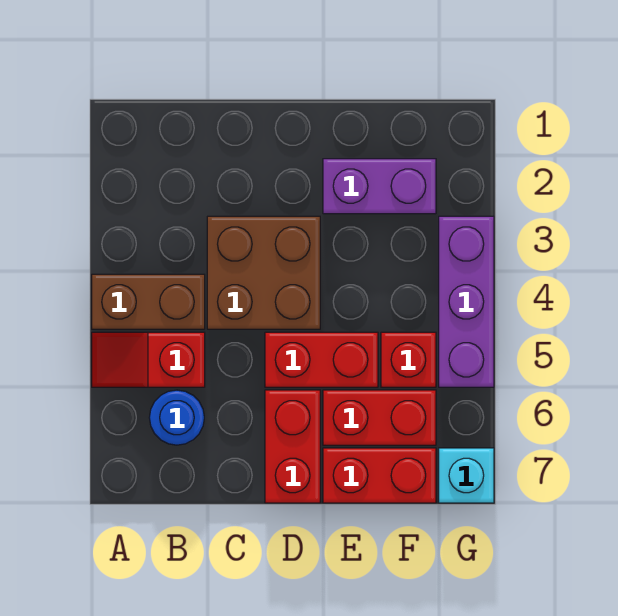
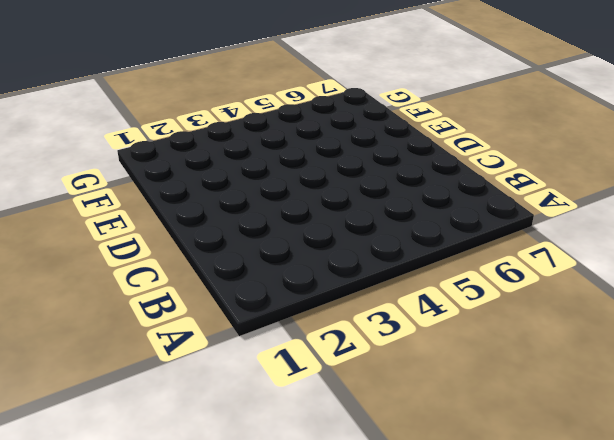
none -> brown brick A4:B4 level 1
none -> red slope A5:B5 level 1 top B
none -> blue round brick B6 level 1

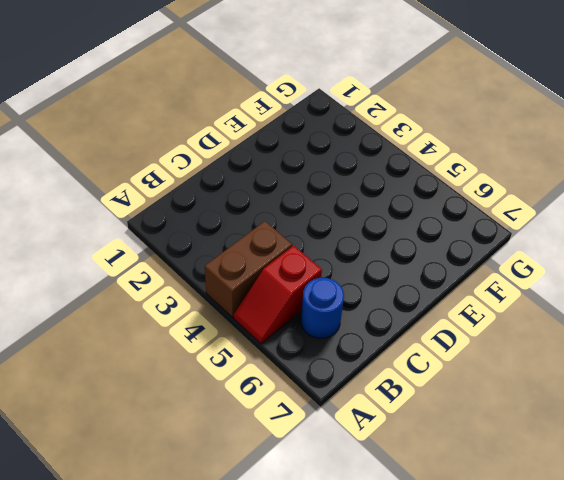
none -> brown brick C3:D4 level 1
none -> red brick D5:E5 level 1
none -> red brick D6:D7 level 1

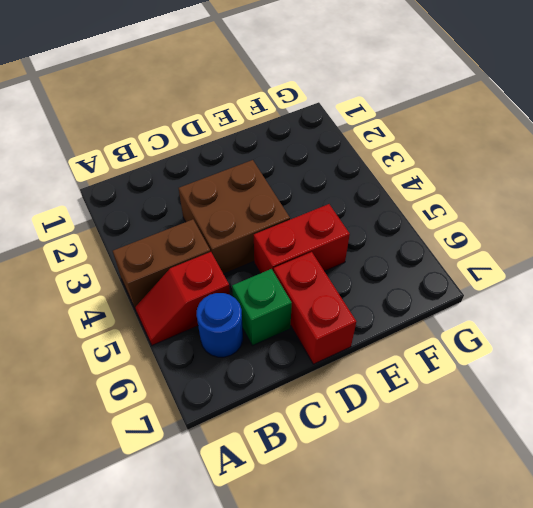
green brick C6 level 1 -> none
none -> purple brick E2:F2 level 1
none -> red brick E6:F6 level 1
none -> red brick E7:F7 level 1

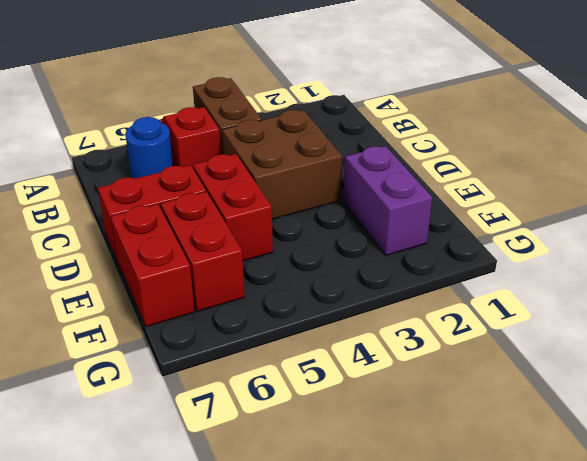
none -> red brick F5 level 1
none -> purple brick G3:G5 level 1
none -> cyan brick G7 level 1

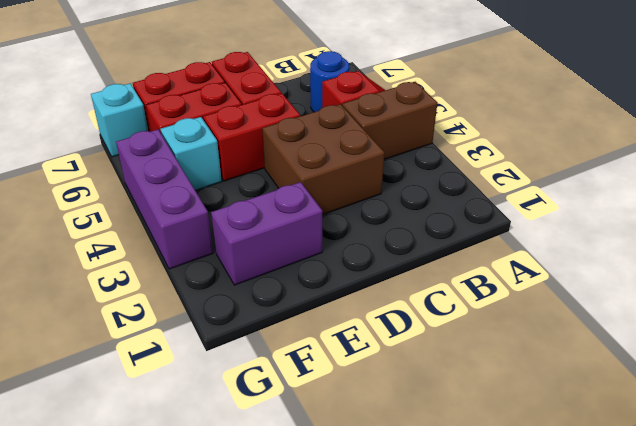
cyan brick F5 level 1 -> red brick F5 level 1

